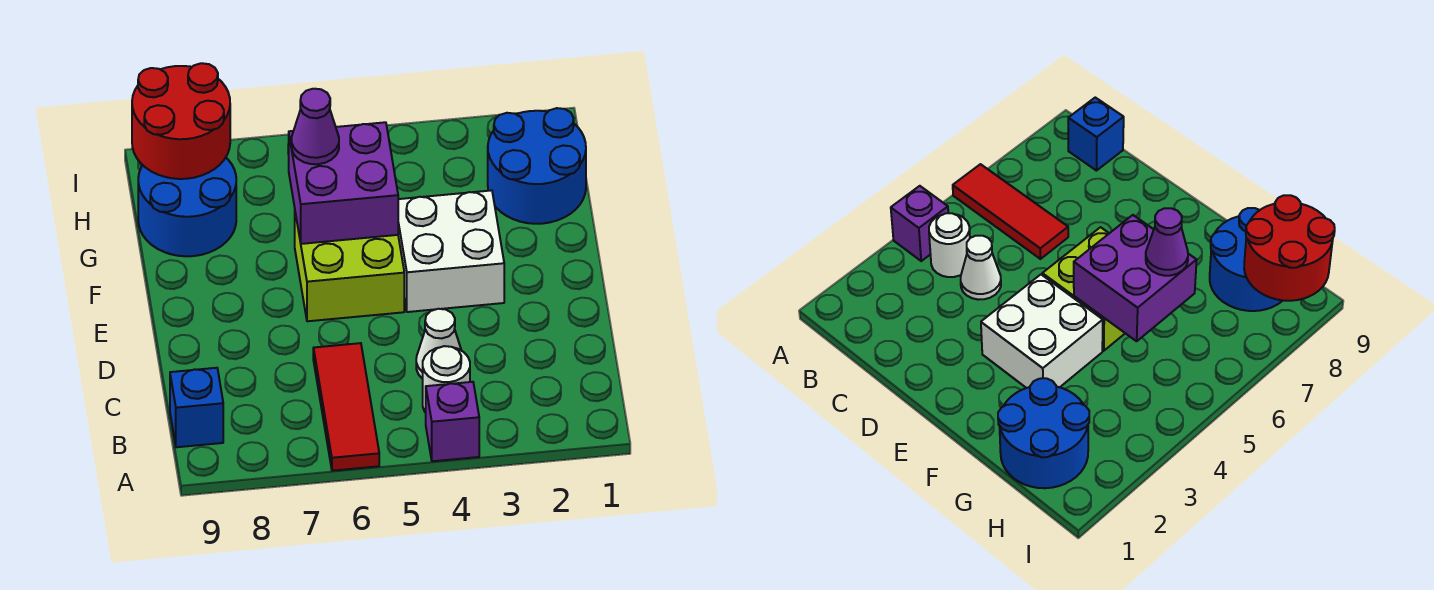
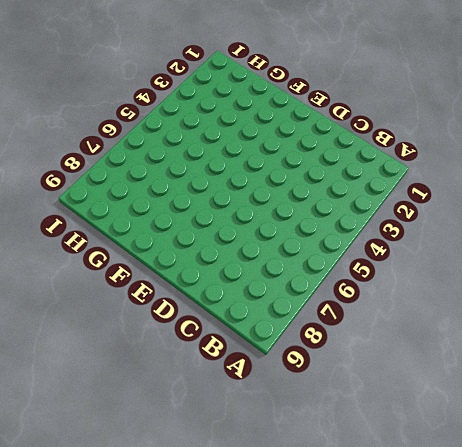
none -> purple brick A4 level 1
none -> red tile A6:C6 level 1
none -> white round brick B4 level 1

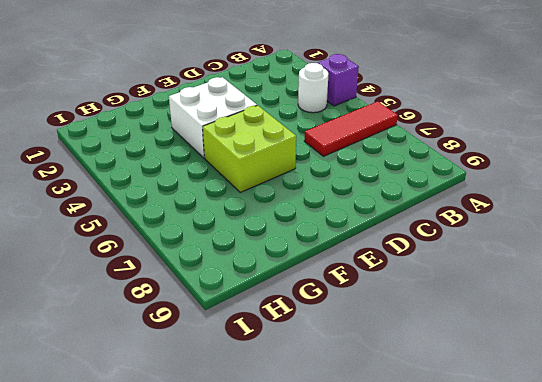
none -> blue brick B9 level 1
none -> white cone C4 level 1
none -> blue round brick G1:H2 level 1

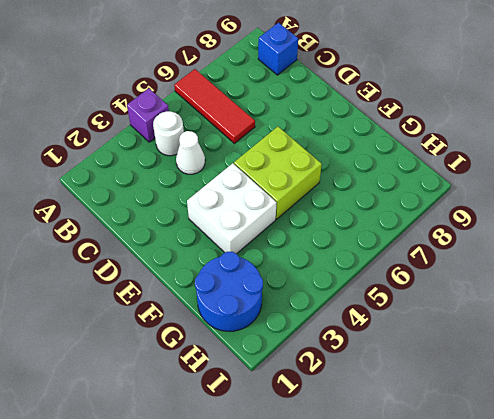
none -> blue round brick G8:H9 level 1
none -> purple brick F5:G6 level 2
none -> red round brick H8:I9 level 2

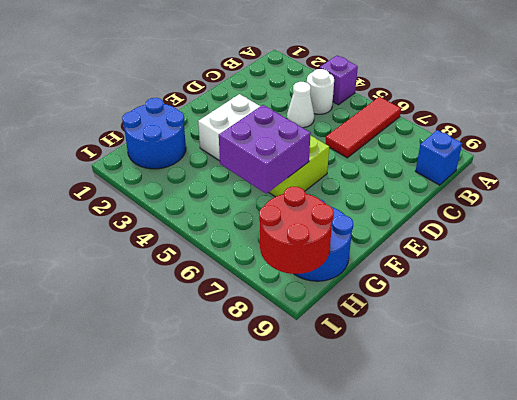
none -> purple cone G6 level 3

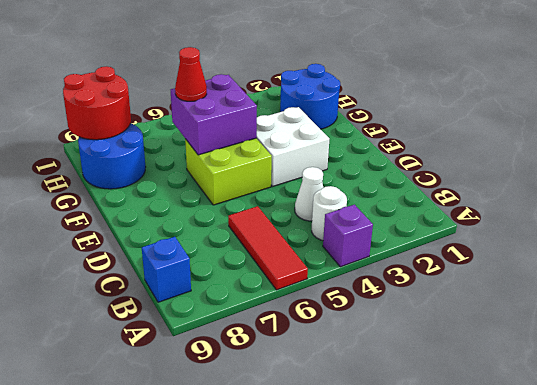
red cone G6 level 3 -> purple cone G6 level 3

